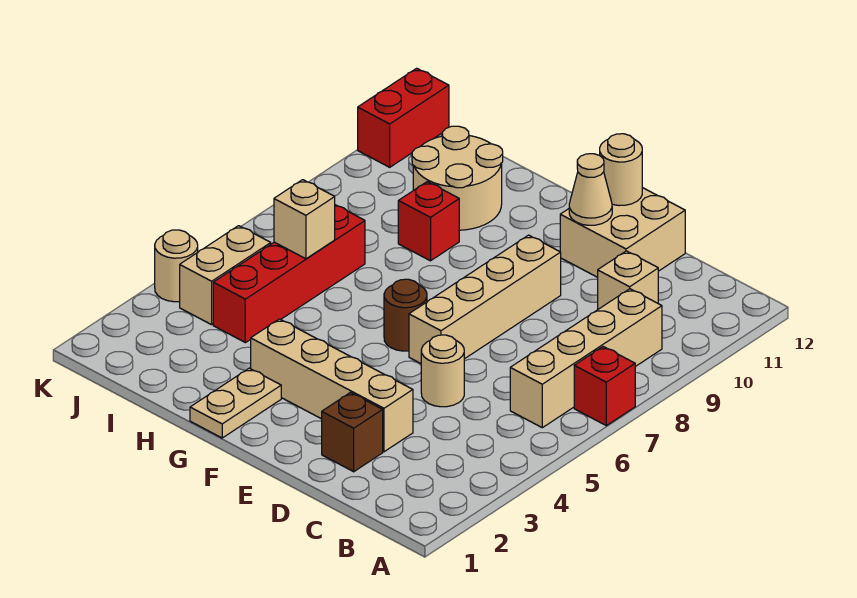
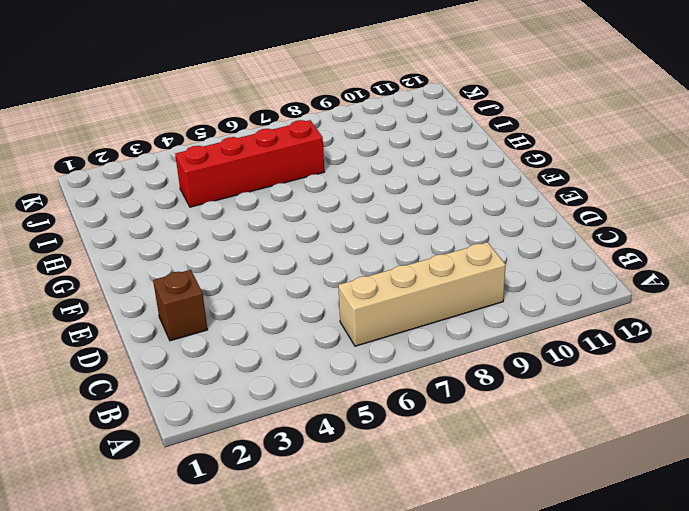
none -> red brick A7 level 1
none -> tan brick C10 level 1
none -> tan brick D3:G3 level 1

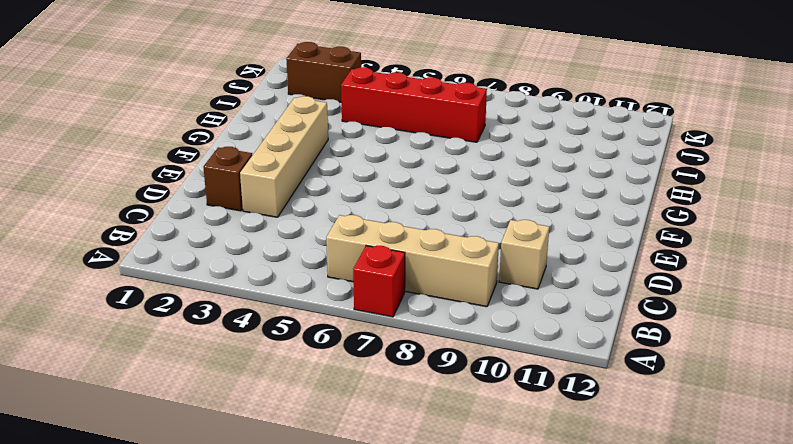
brown brick J2:J3 level 1 -> none
none -> tan round brick D5 level 1
none -> tan brick D11:E12 level 1
none -> tan brick E6:E9 level 1

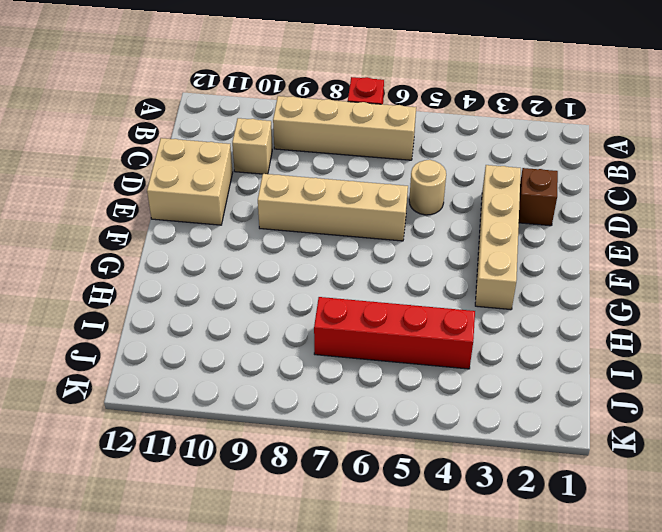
none -> brown round brick F6 level 1
none -> tan plate G1:G2 level 1
none -> red brick H9 level 1

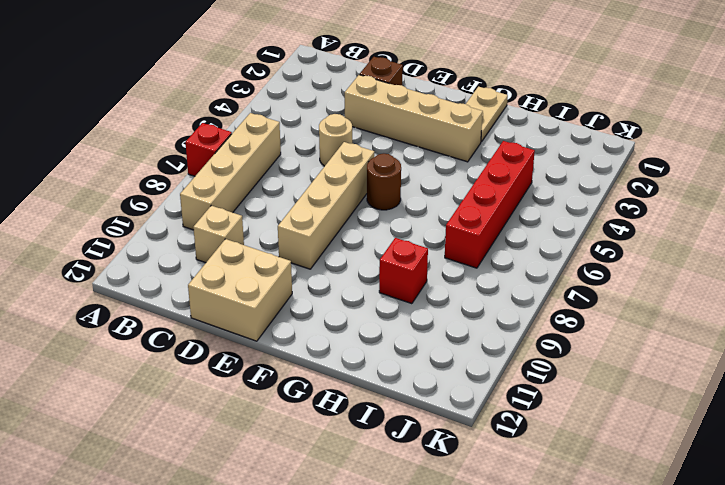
none -> tan round brick H10:I11 level 1
none -> tan brick J4:J5 level 1
none -> tan round brick K4 level 1

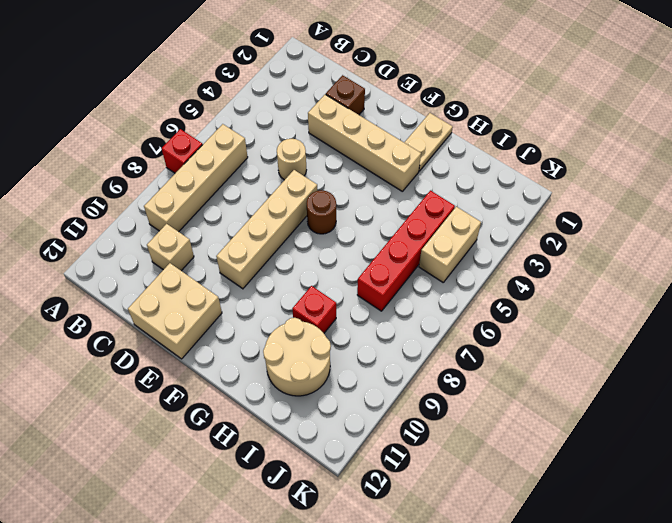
none -> tan round brick K4 level 1
none -> red brick K11:K12 level 1
none -> tan cone E11 level 2

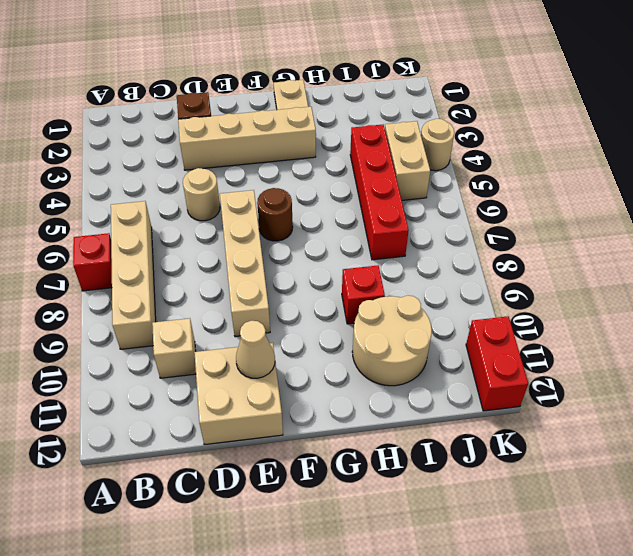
none -> tan round brick E12 level 2
none -> tan brick I6 level 2

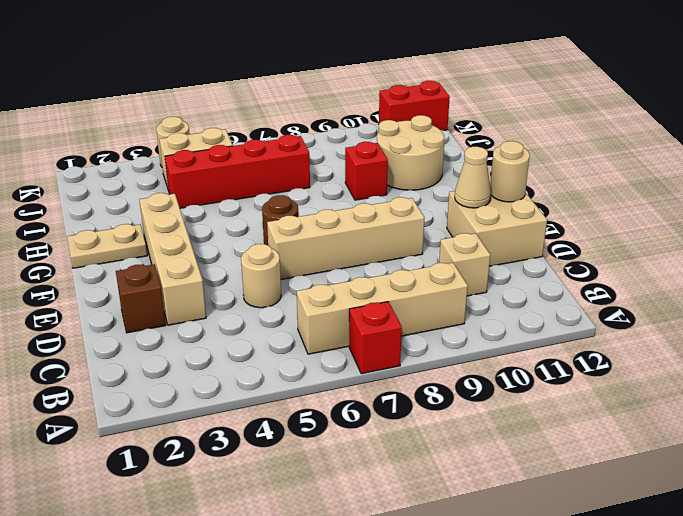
none -> tan brick I6 level 2

